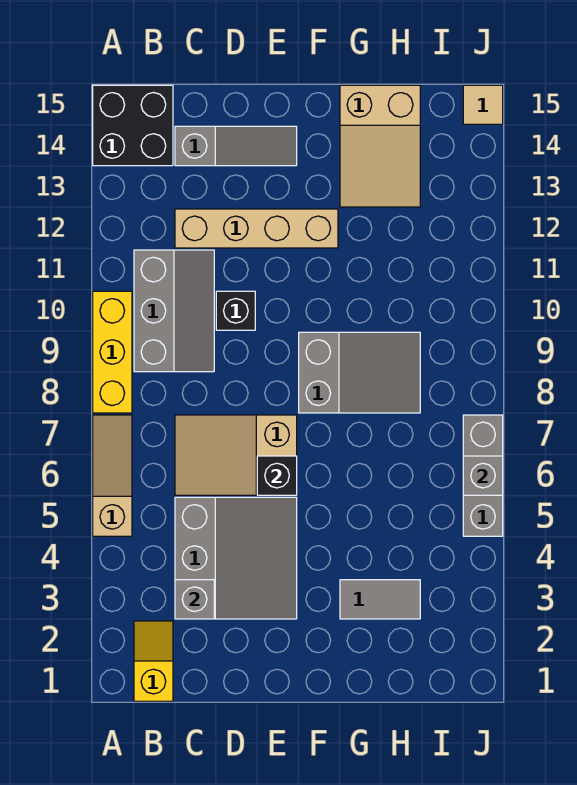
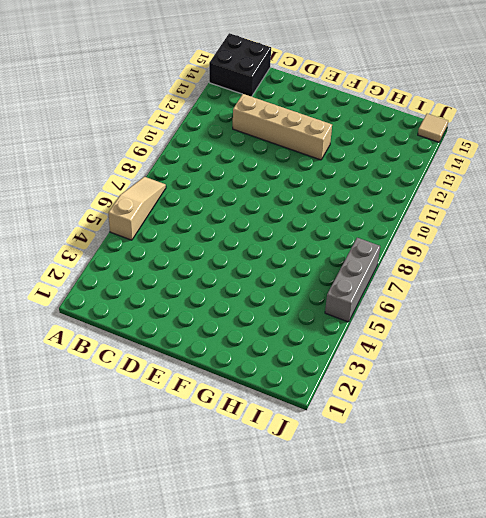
none -> yellow brick A8:A10 level 1
none -> yellow slope B1:B2 level 1 top 1
none -> grey slope B9:C11 level 1 top B

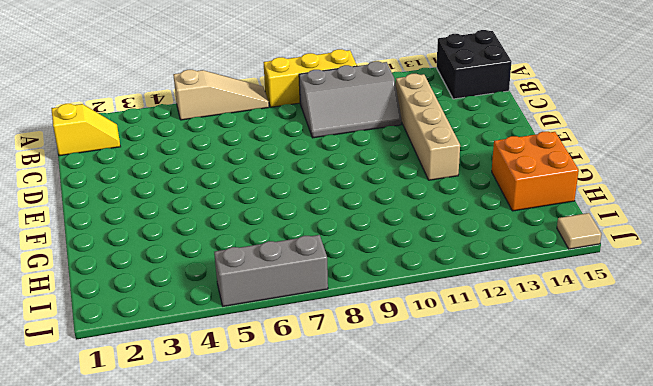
orange brick G14:H15 level 1 -> tan slope G13:H15 level 1 top 15
none -> grey slope C3:E5 level 1 top C
none -> tan slope C6:E7 level 1 top E
none -> grey slope C14:E14 level 1 top C

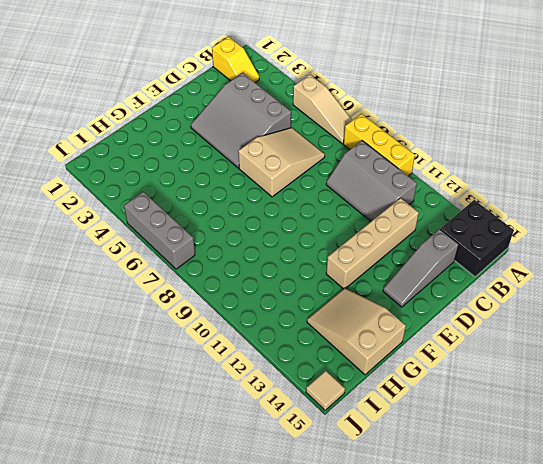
none -> black brick D10 level 1
none -> grey slope F8:H9 level 1 top F
none -> grey tile G3:H3 level 1

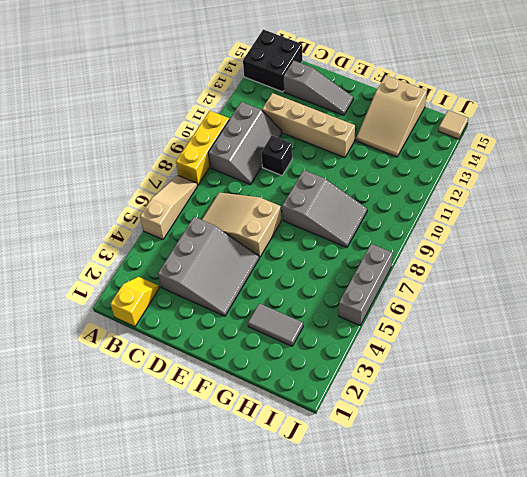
none -> grey brick C3 level 2
none -> black brick E6 level 2
none -> grey brick J6 level 2

